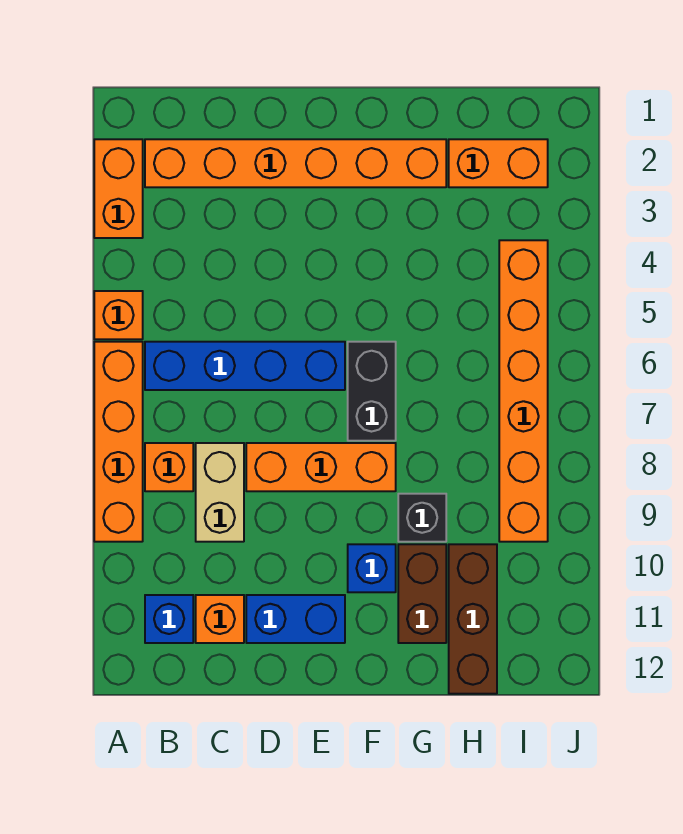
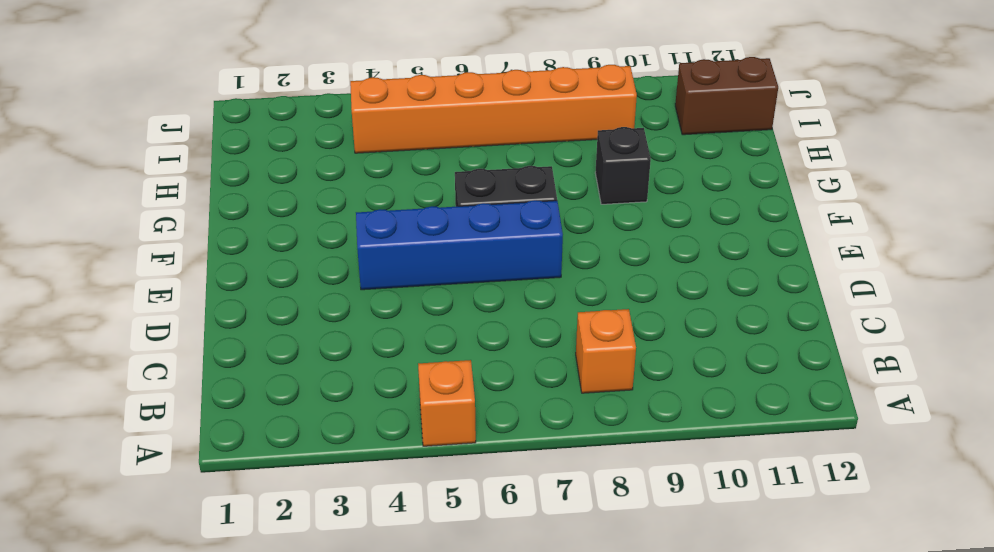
blue brick E4:E7 level 1 -> blue brick B6:E6 level 1
brown brick I11:I12 level 1 -> brown brick G10:G11 level 1
none -> orange brick A2:A3 level 1
none -> orange brick A6:A9 level 1
none -> orange brick B2:G2 level 1

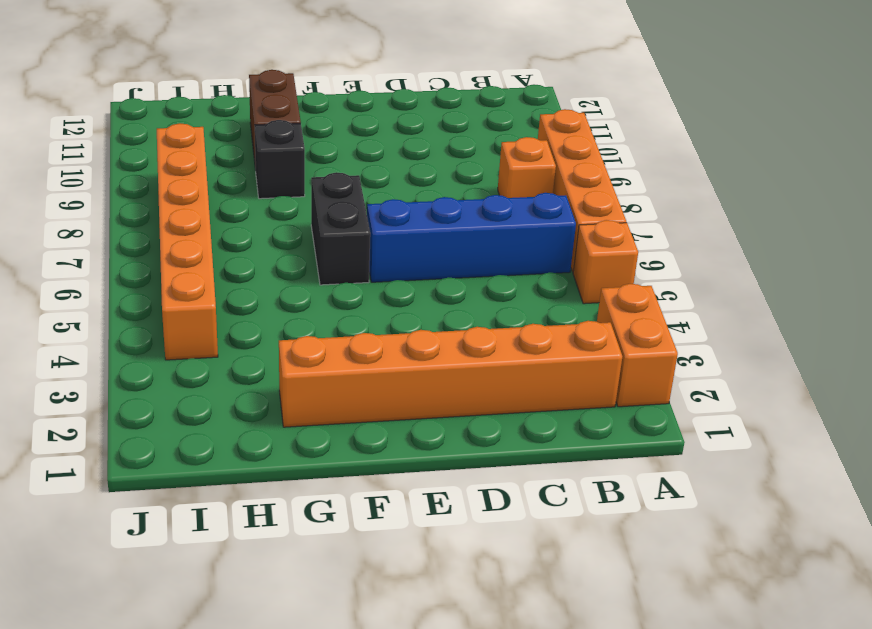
none -> blue brick B11 level 1
none -> tan brick C8:C9 level 1
none -> orange brick C11 level 1

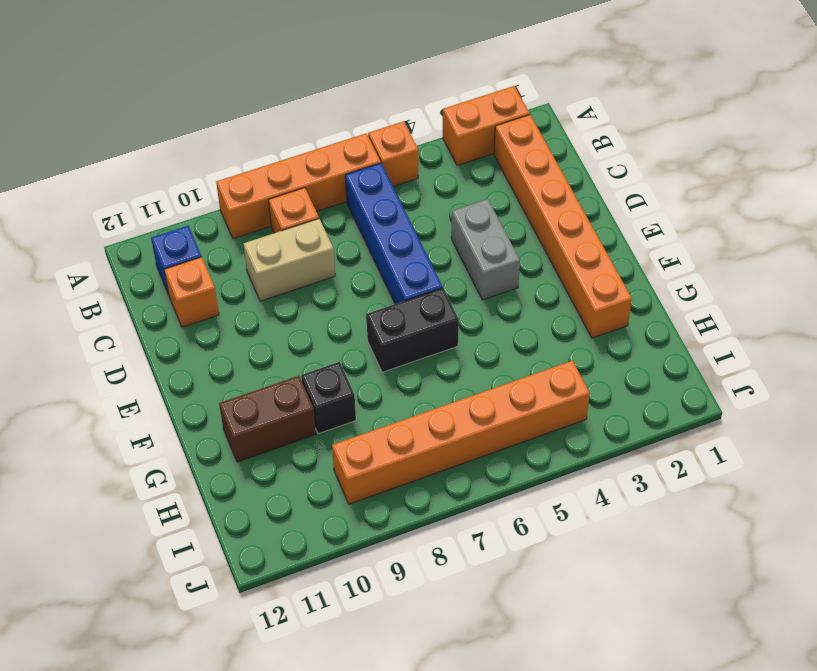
grey brick D4:E4 level 1 -> none
none -> orange brick D8:F8 level 1
none -> blue brick D11:E11 level 1
none -> blue brick F10 level 1

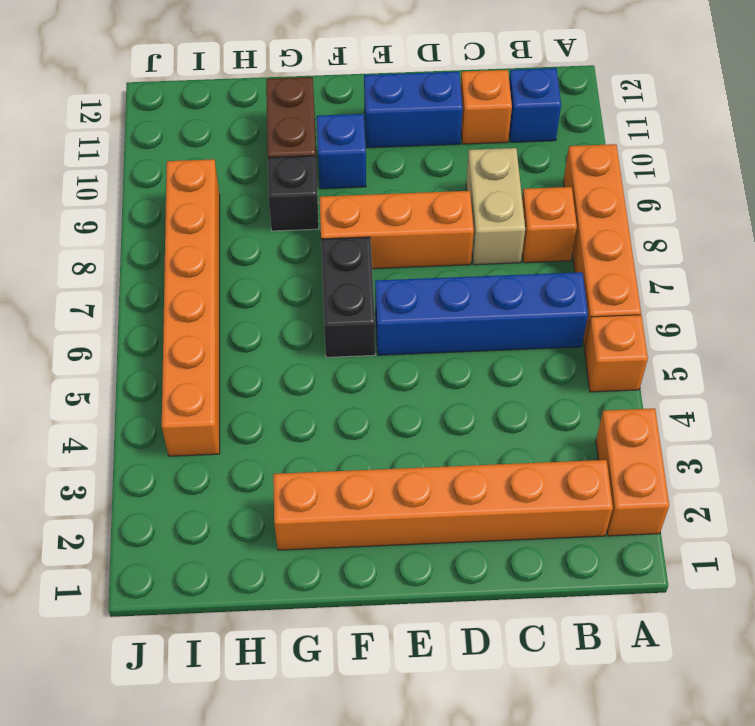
none -> orange brick H2:I2 level 1
none -> brown brick H10:H12 level 1

